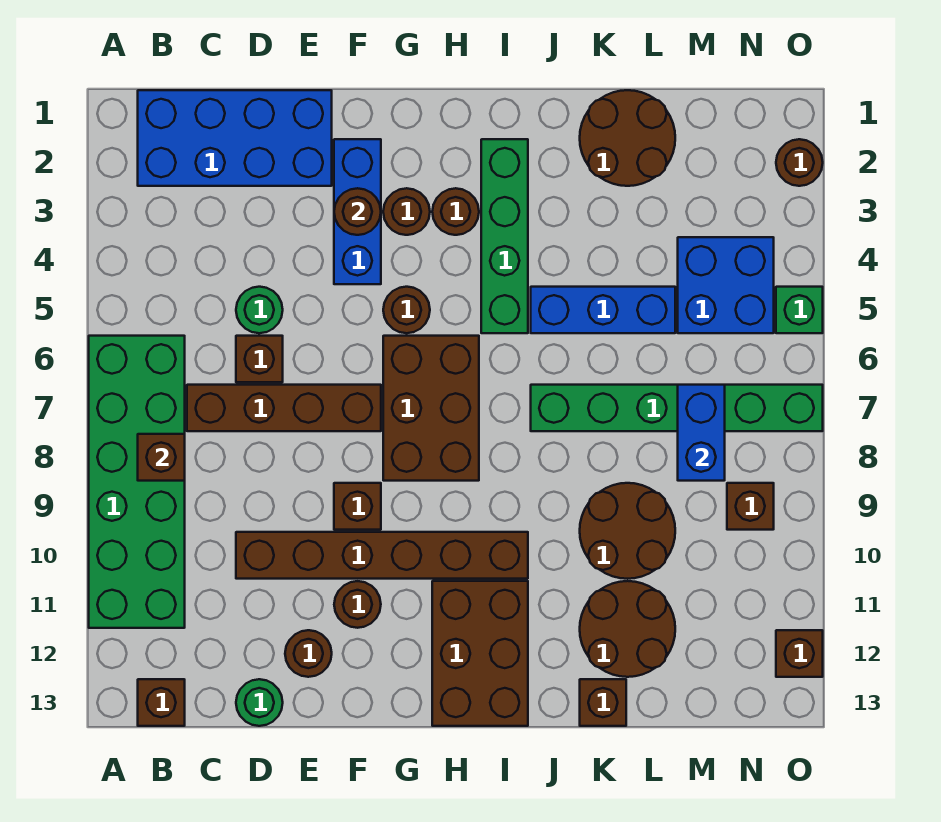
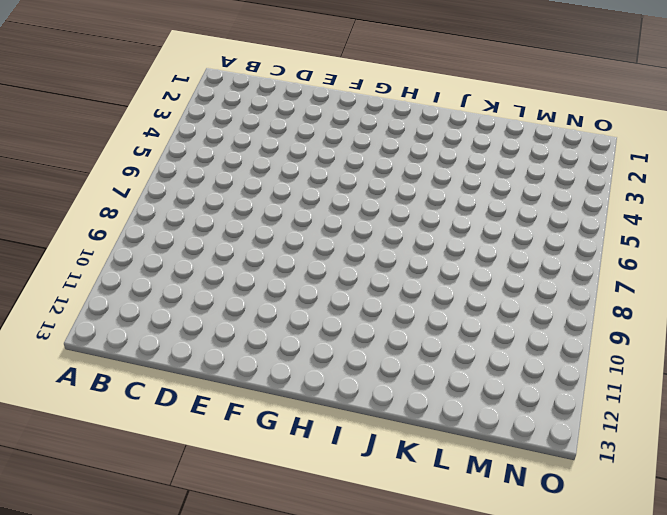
none -> green brick A6:B11 level 1
none -> blue brick B1:E2 level 1
none -> brown brick B13 level 1
none -> brown brick C7:F7 level 1

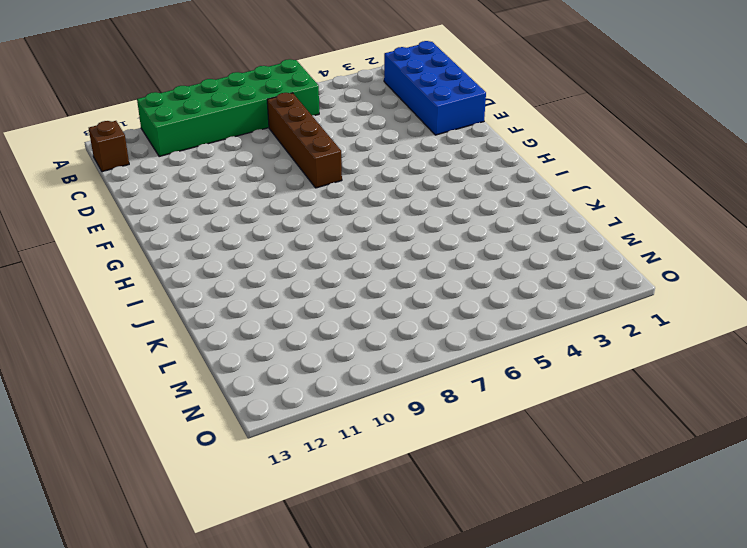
none -> green round brick D5 level 1
none -> brown brick D6 level 1
none -> brown brick D10:I10 level 1
none -> green round brick D13 level 1

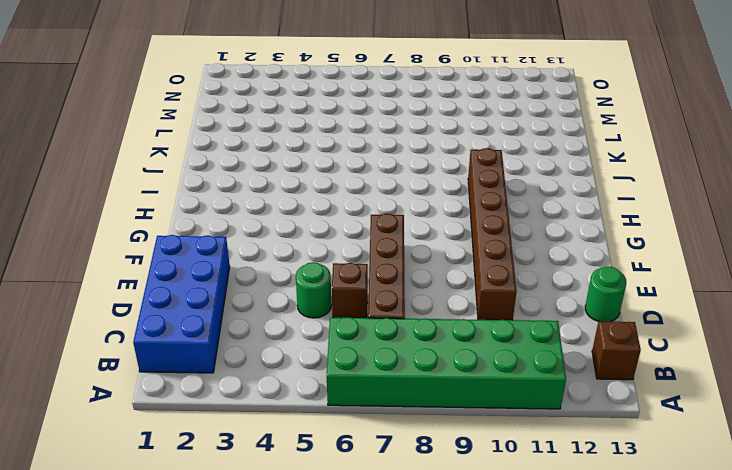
none -> brown round brick E12 level 1
none -> blue brick F2:F4 level 1
none -> brown brick F9 level 1
none -> brown round brick F11 level 1

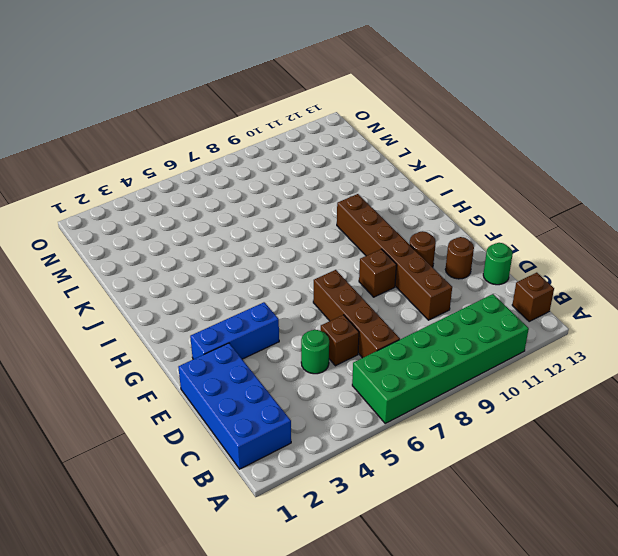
none -> brown round brick G3 level 1
none -> brown round brick G5 level 1
none -> brown brick G6:H8 level 1
none -> brown round brick H3 level 1

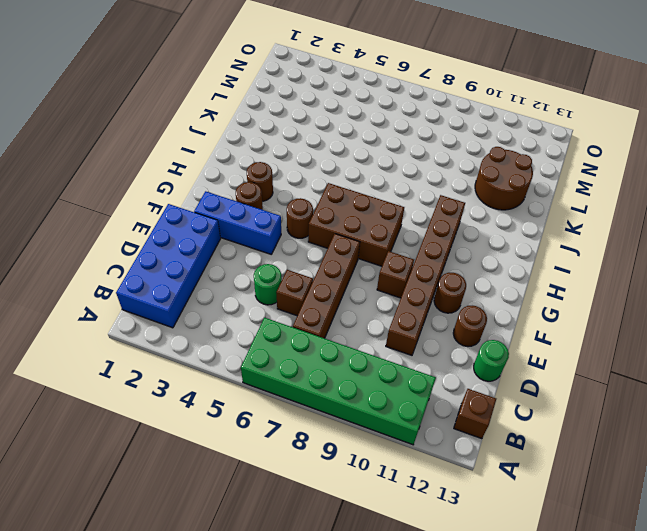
none -> brown brick H11:I13 level 1
none -> green brick I2:I5 level 1
none -> blue brick J5:L5 level 1
none -> green brick J7:O7 level 1

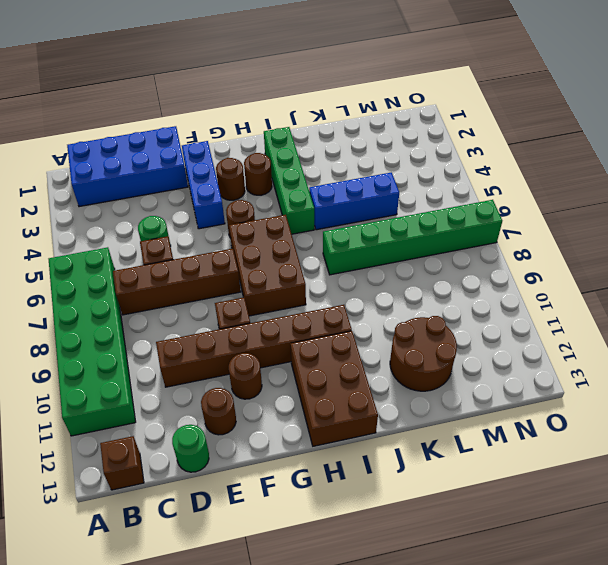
none -> brown round brick K1:L2 level 1
none -> brown round brick K9:L10 level 1
none -> brown brick K13 level 1
none -> blue brick M4:N5 level 1

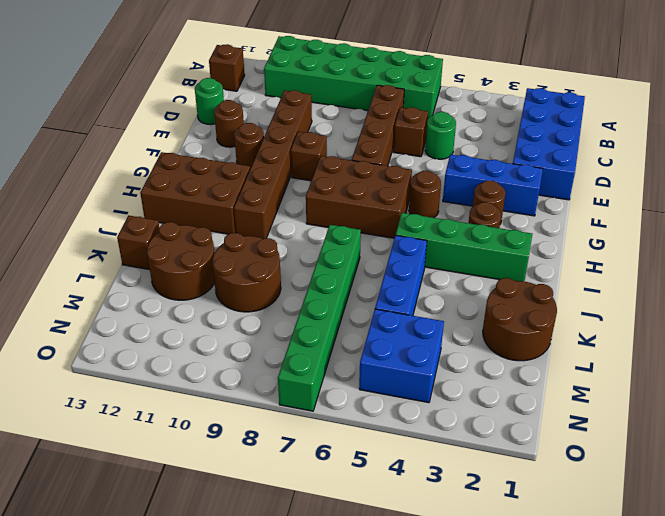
none -> brown brick N9 level 1
none -> brown round brick O2 level 1
none -> green brick O5 level 1
none -> brown brick O12 level 1

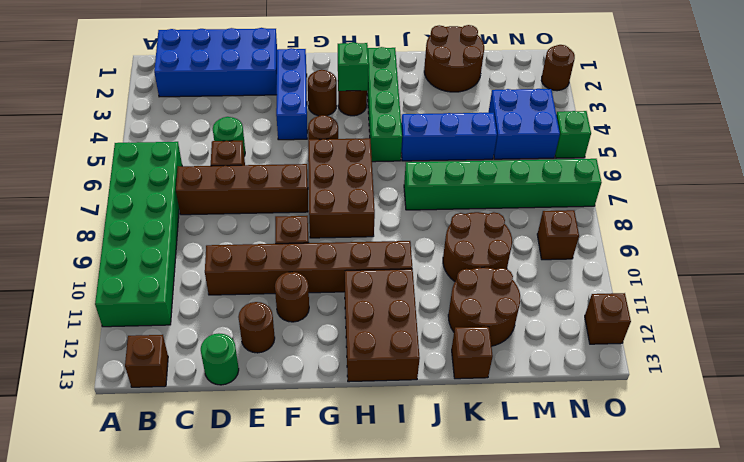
green brick H3 level 2 -> none
none -> brown brick B8 level 2
none -> brown round brick F3 level 2
none -> blue brick M7:M8 level 2

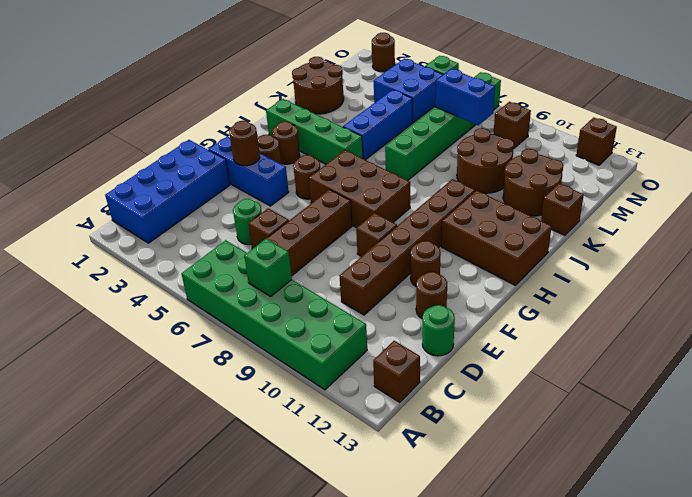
green brick B8 level 2 -> brown brick B8 level 2

